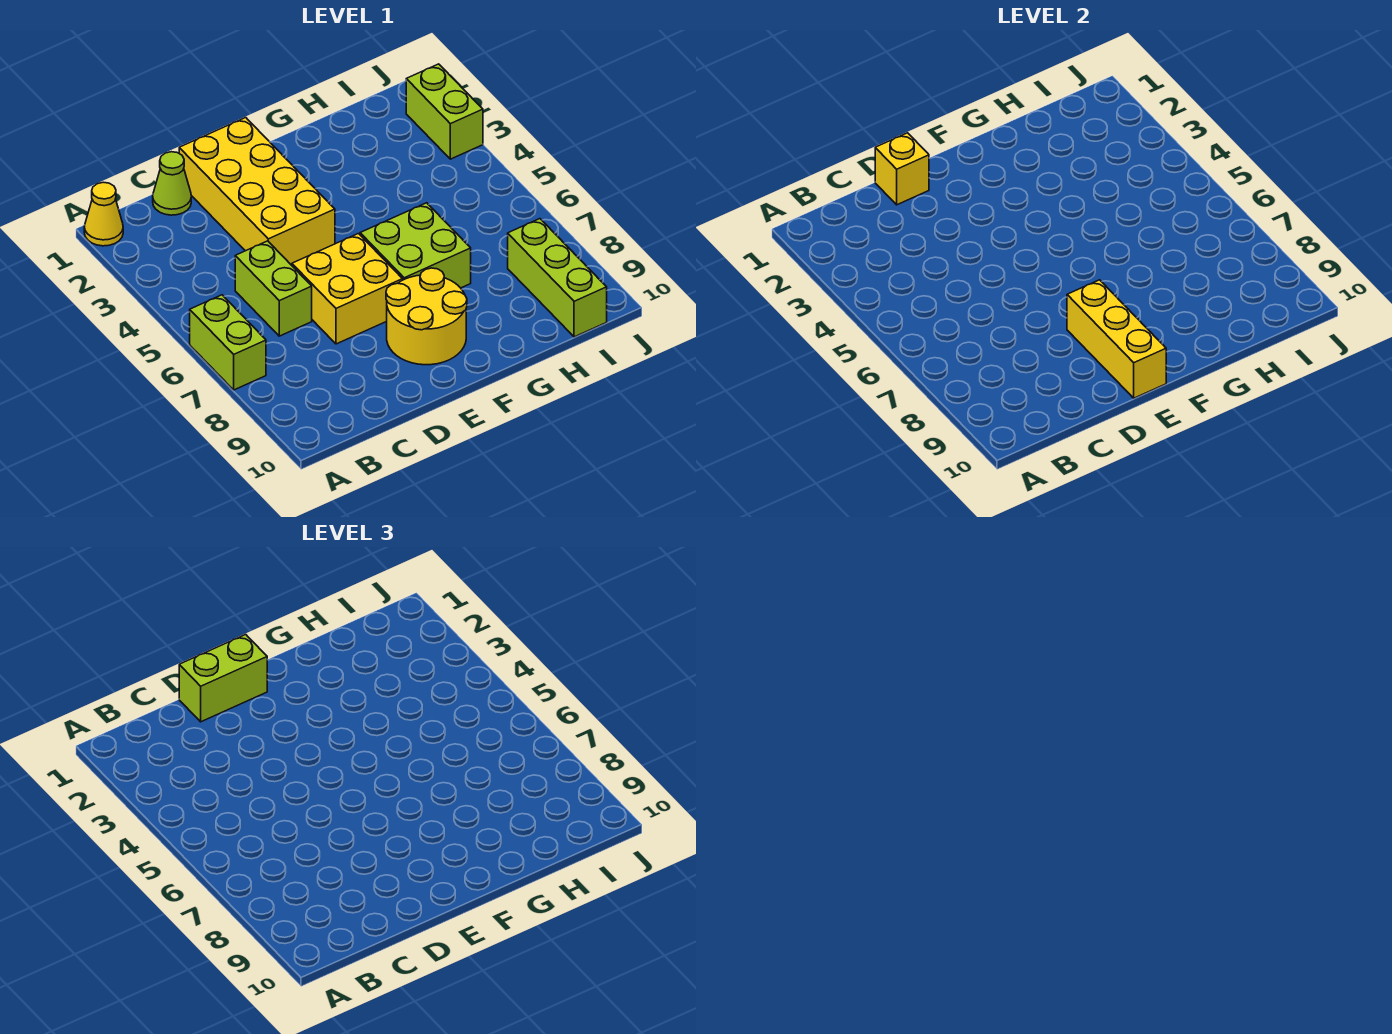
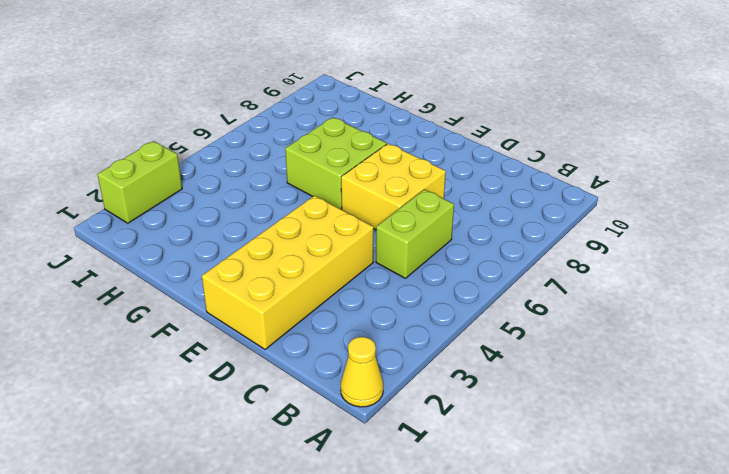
none -> lime brick A6:A7 level 1
none -> lime cone C1 level 1
none -> yellow round brick E8:F9 level 1

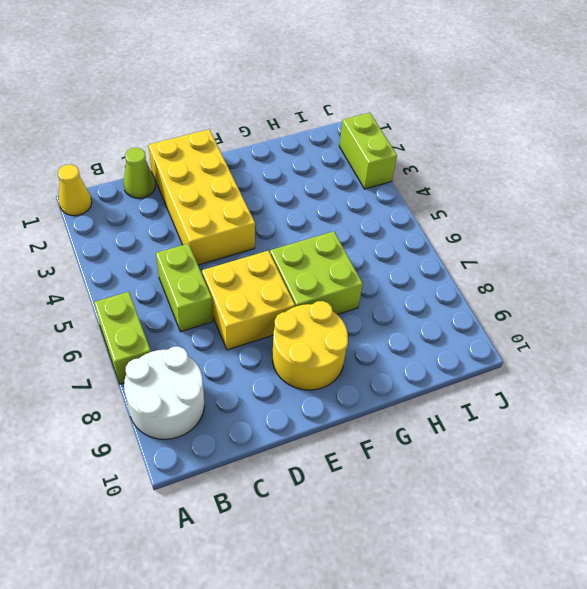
white round brick A8:B9 level 1 -> none
none -> lime brick I8:I10 level 1
none -> yellow brick D1 level 2
none -> yellow brick E8:E10 level 2

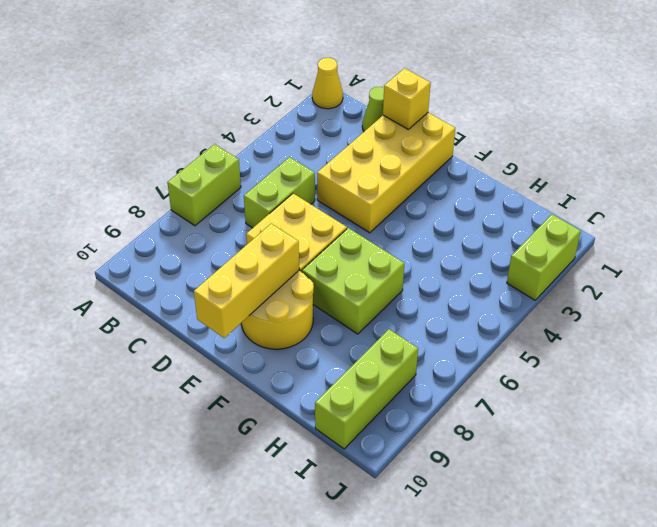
none -> lime brick D1:E1 level 3

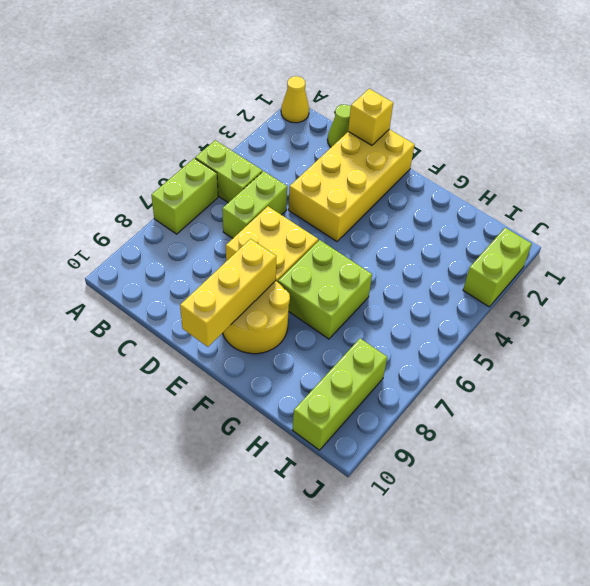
lime brick A5:B5 level 1 -> lime brick D1:E1 level 3

